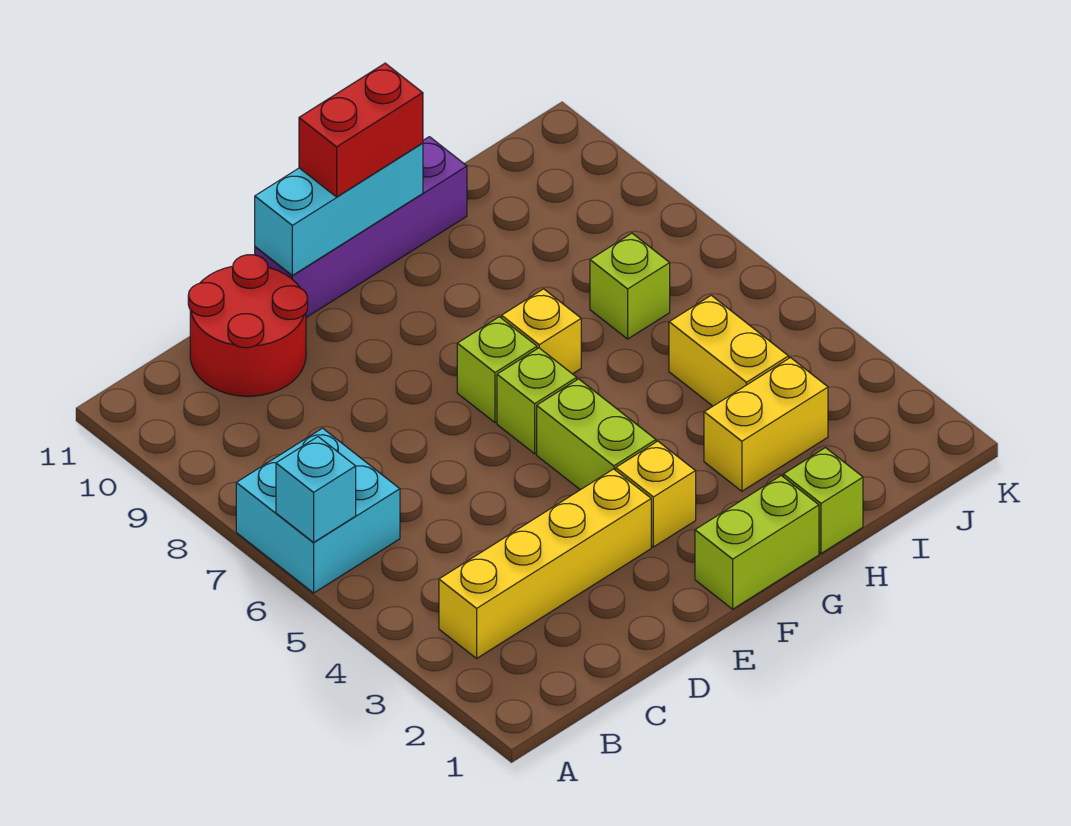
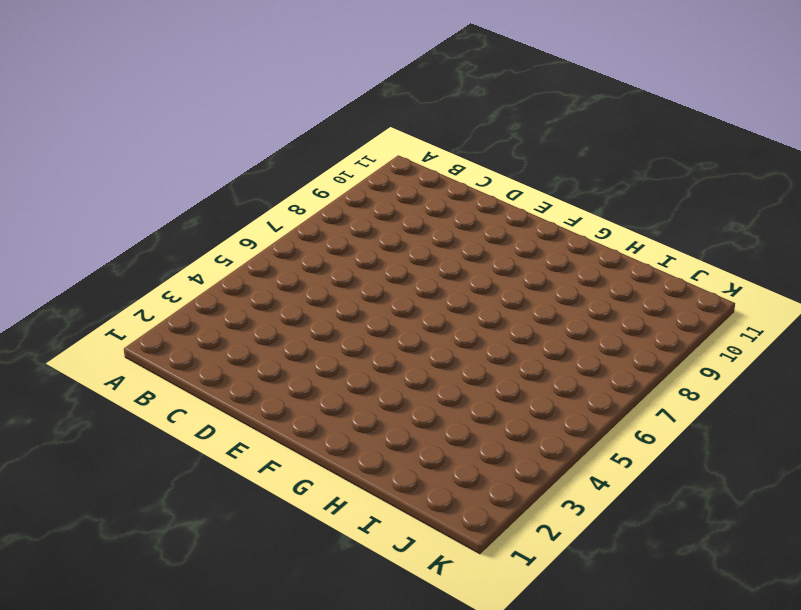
none -> cyan brick A6:B7 level 1
none -> yellow brick B3:E3 level 1
none -> red round brick C10:D11 level 1

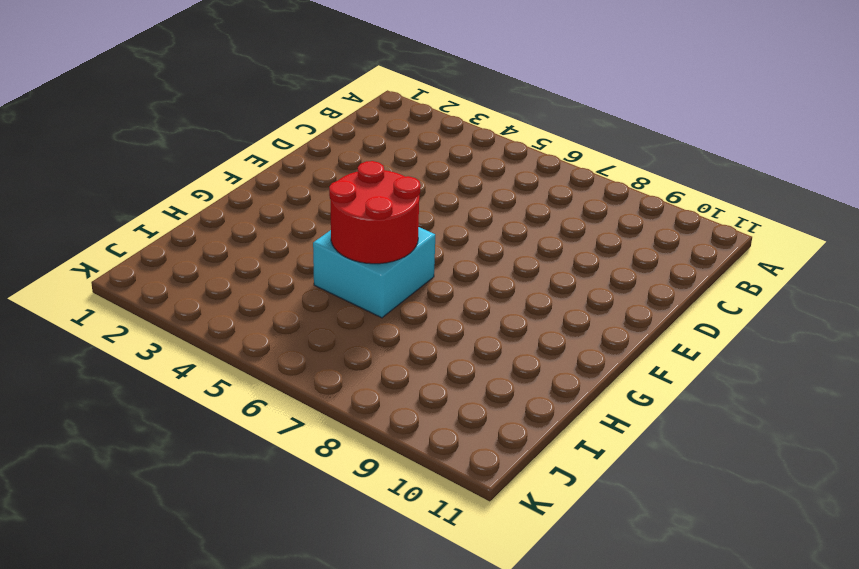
cyan brick G5:H6 level 1 -> cyan brick A6:B7 level 1
red round brick G5:H6 level 2 -> red round brick C10:D11 level 1
none -> yellow brick B3:E3 level 1
none -> purple brick E11:H11 level 1
none -> lime brick F1:G1 level 1

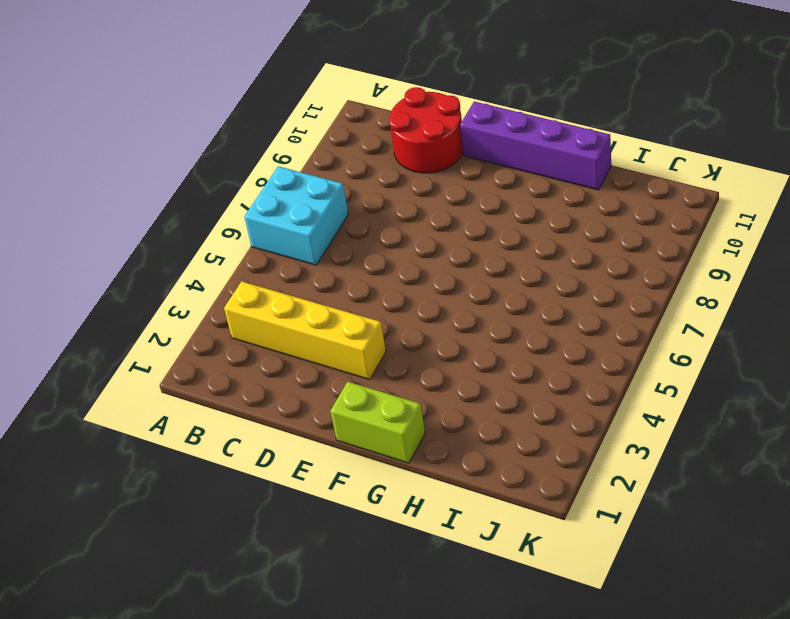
none -> yellow brick F3 level 1
none -> lime brick F4:F5 level 1
none -> lime brick F6 level 1

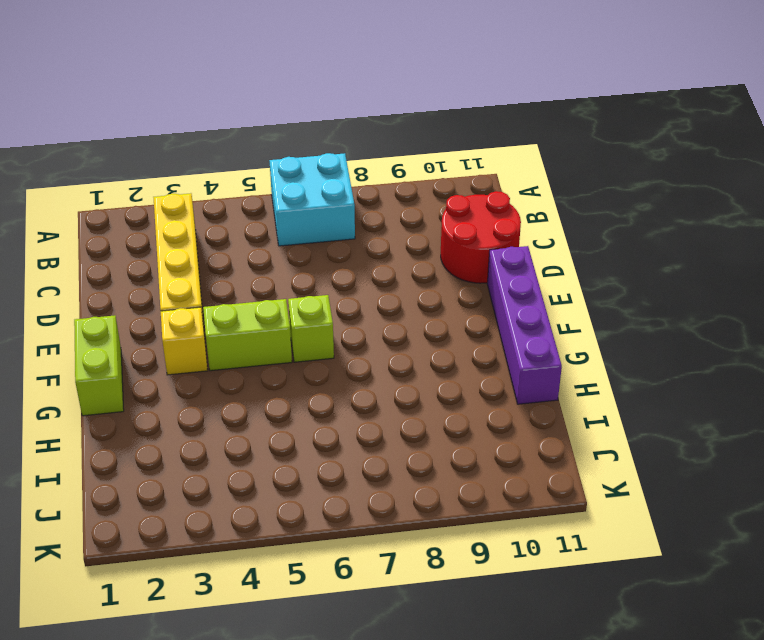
none -> lime brick F7 level 1
none -> yellow brick G7 level 1
none -> lime brick H1 level 1

